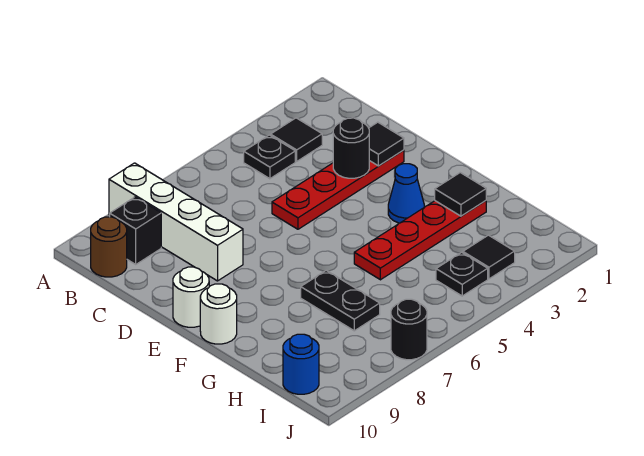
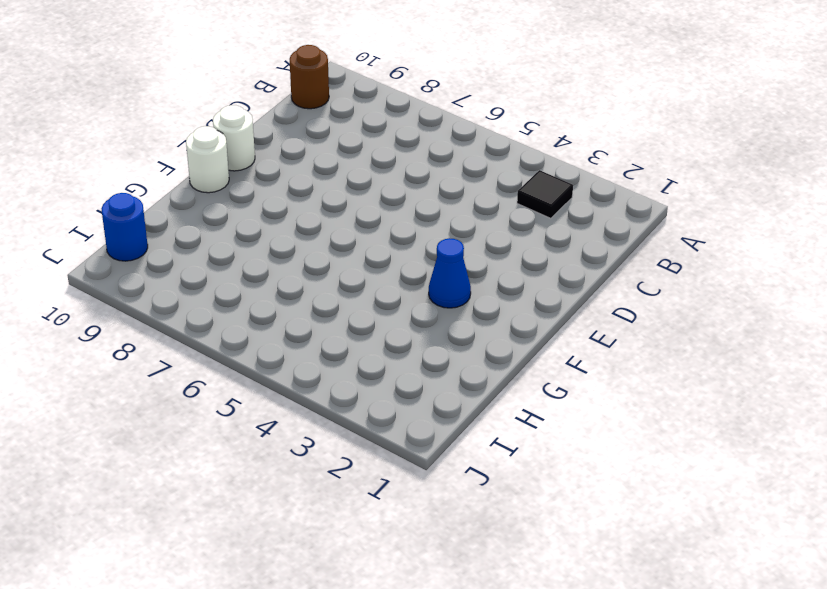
none -> white brick A8:D8 level 1
none -> black plate B4 level 1
none -> black brick B9 level 1

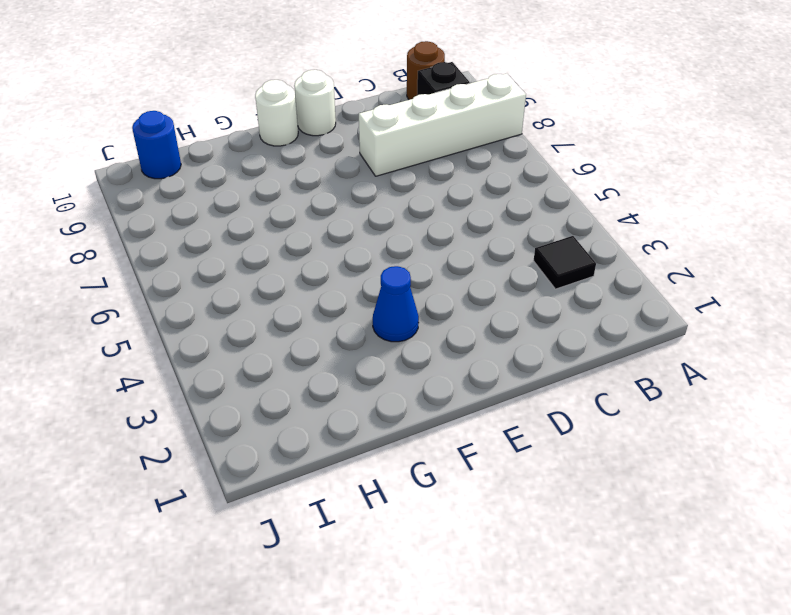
none -> black plate B4 level 1
none -> red plate D2:D5 level 1
none -> red plate G2:G5 level 1

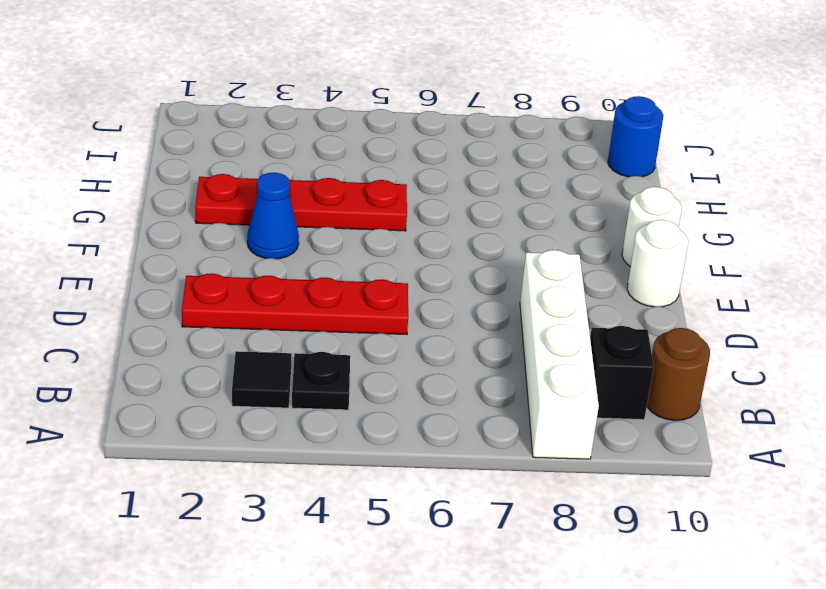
none -> black plate G7:H7 level 1
none -> black tile I3 level 1
none -> black plate I4 level 1

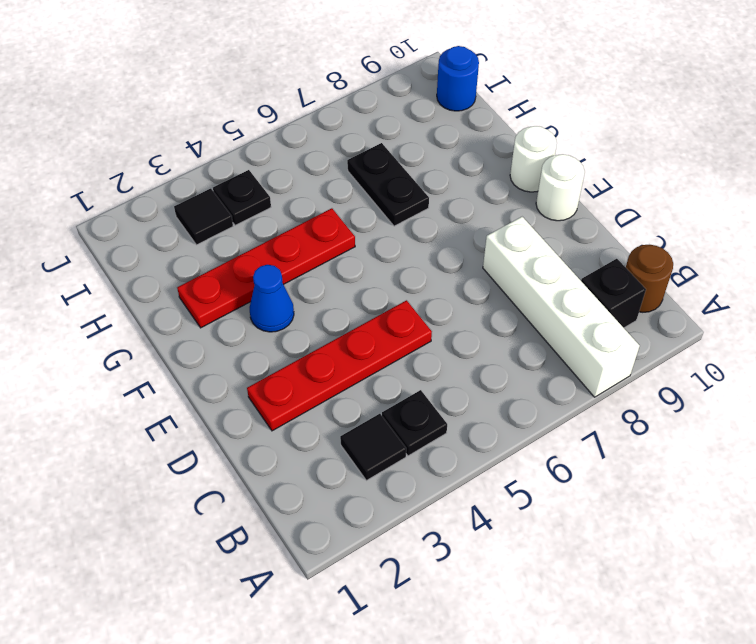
none -> black round brick J7 level 1
none -> black tile D2 level 2
none -> black round brick D3 level 2

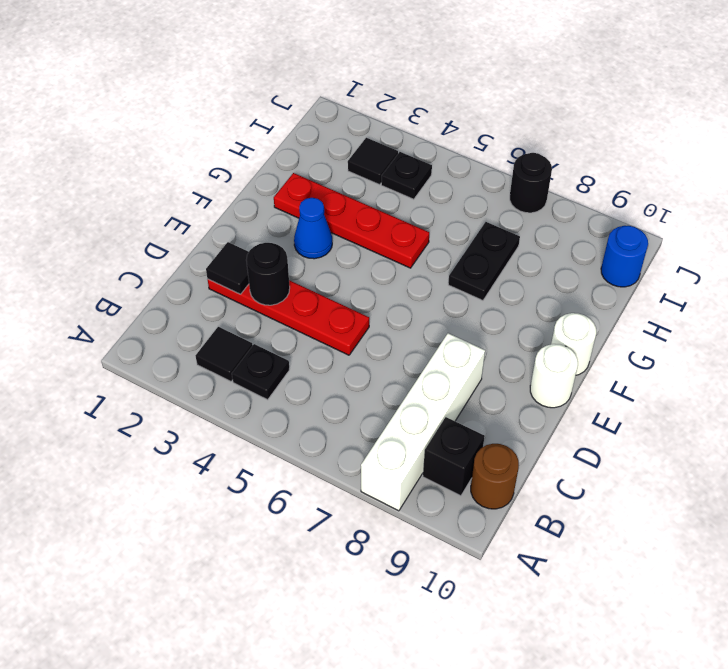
none -> black tile G2 level 2

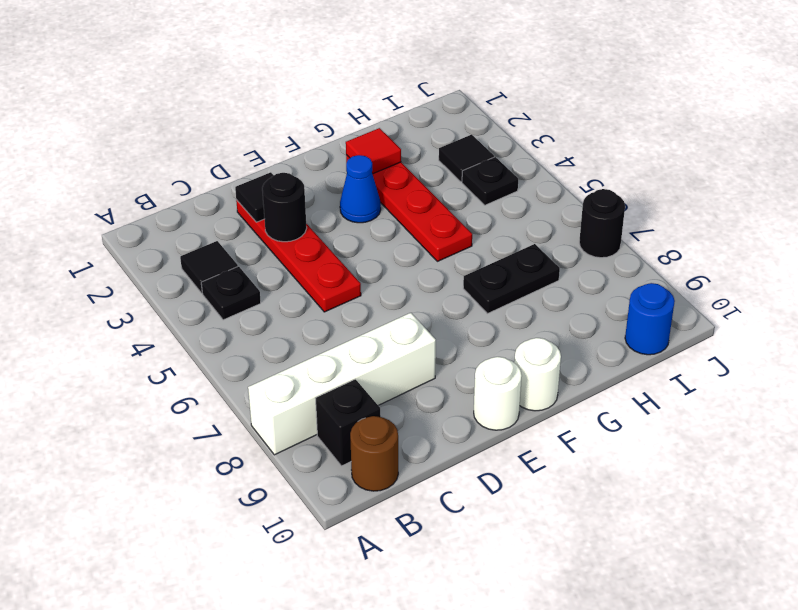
red tile G2 level 2 -> black tile G2 level 2

